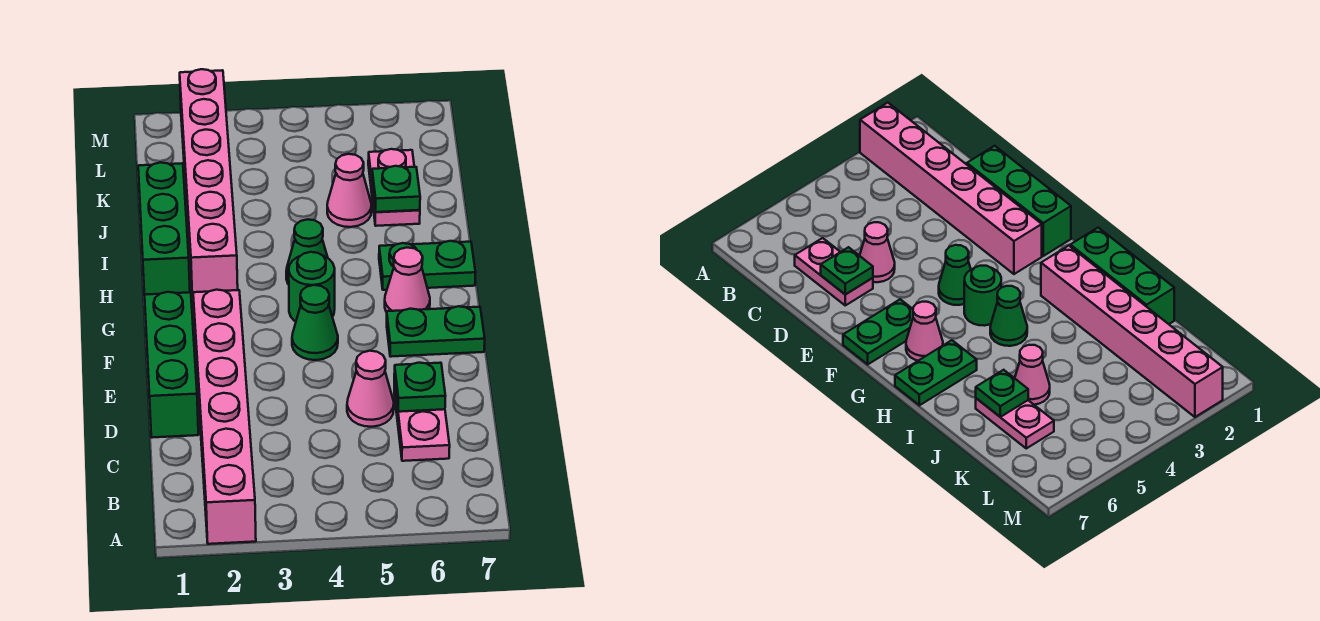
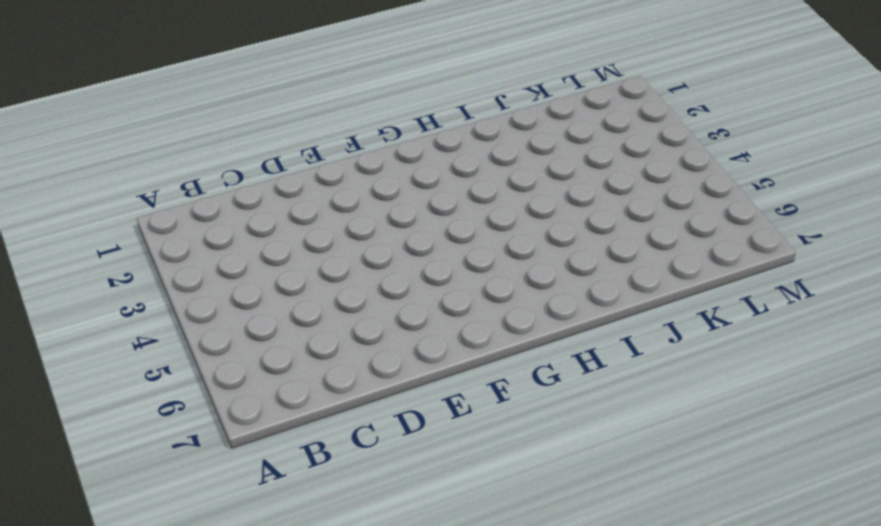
none -> pink brick A2:F2 level 1
none -> pink plate C6:D6 level 1
none -> green brick D1:F1 level 1

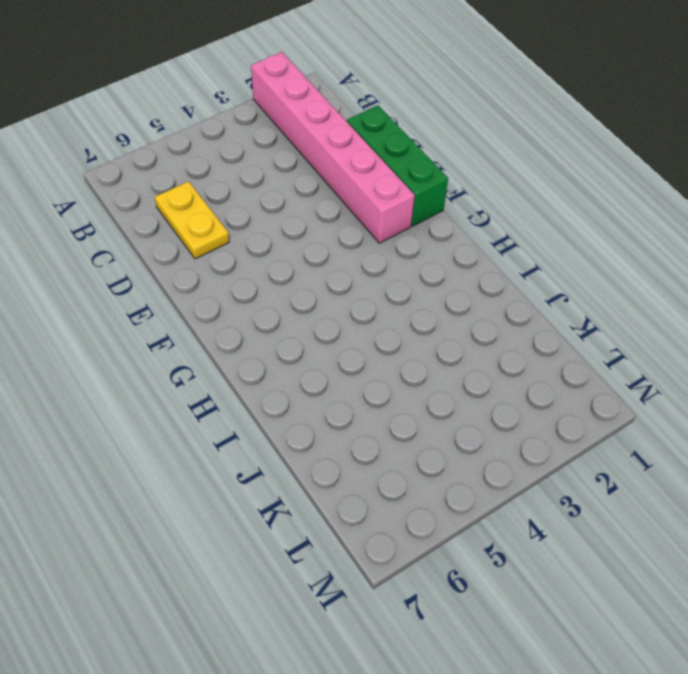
yellow plate C6:D6 level 1 -> pink plate C6:D6 level 1
none -> pink cone D5 level 1
none -> green cone F4 level 1
none -> green plate F6:F7 level 1

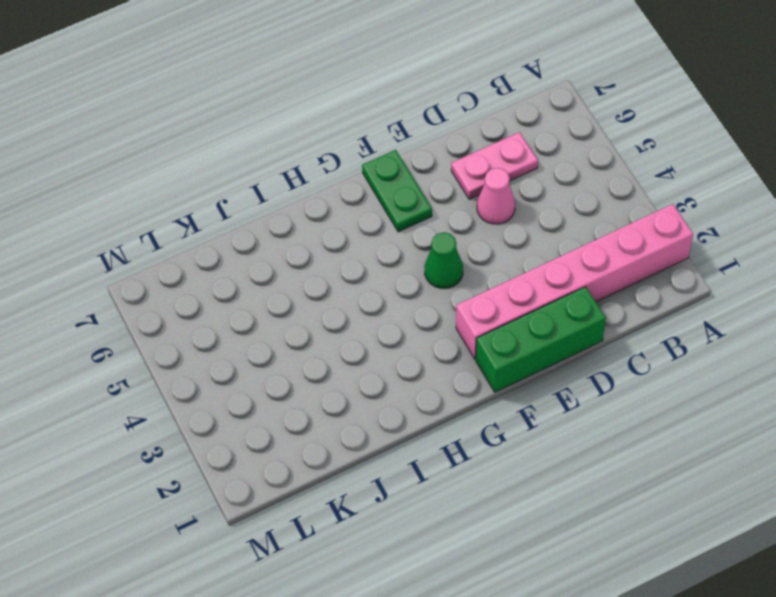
none -> green round brick G4 level 1
none -> pink cone G6 level 1
none -> green brick H1:J1 level 1

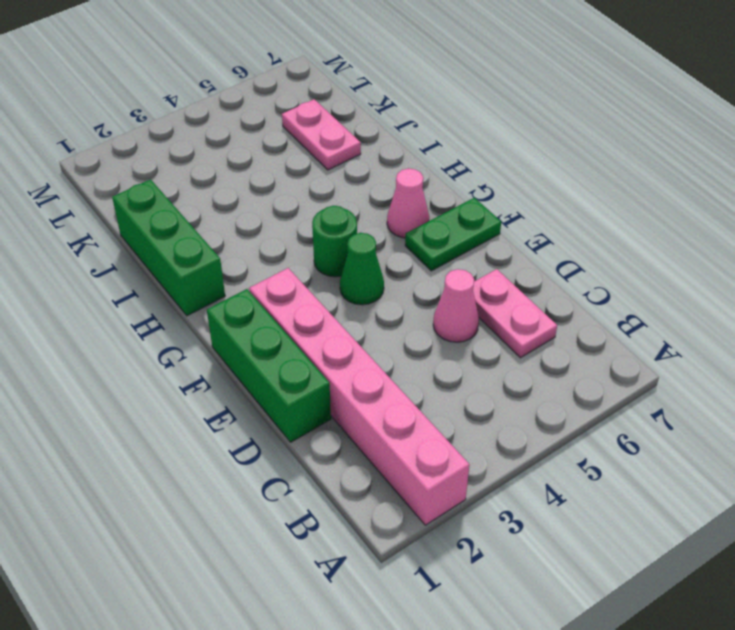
none -> pink brick H2:M2 level 1
none -> green cone H4 level 1
none -> green plate H6:H7 level 1

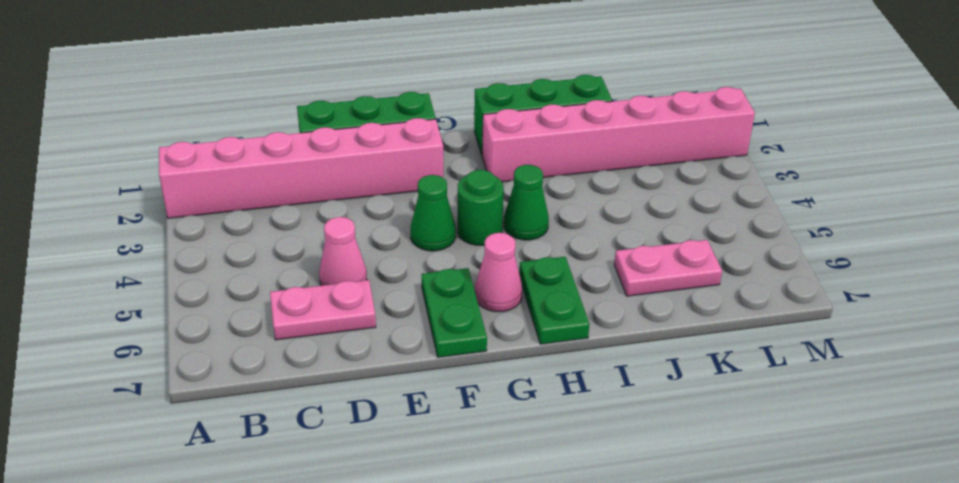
none -> pink cone J5 level 1
none -> green plate D6 level 2
none -> green plate J6 level 2

